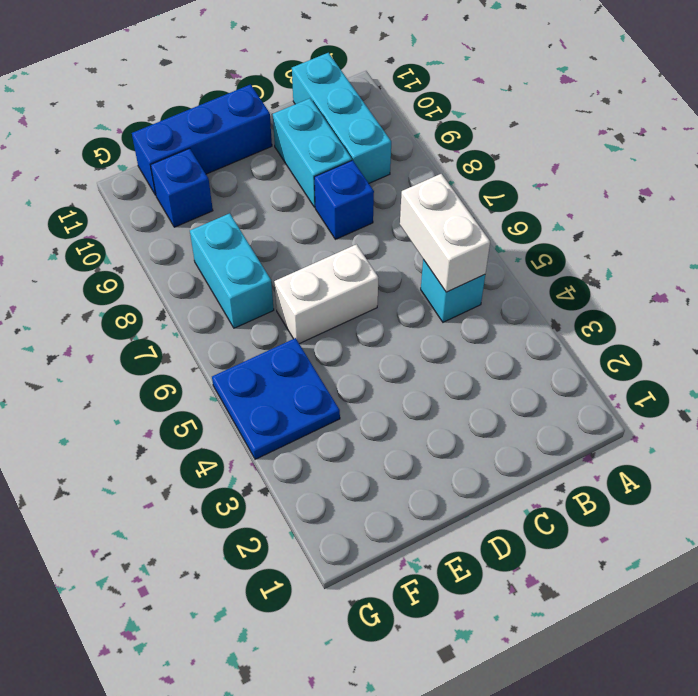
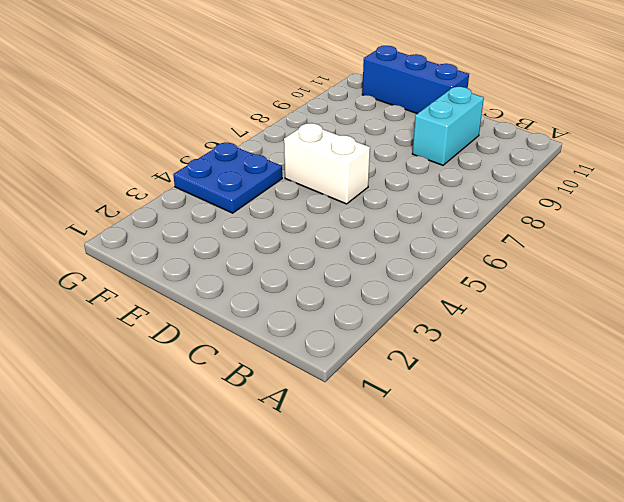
none -> cyan brick B5 level 1
none -> cyan brick B9:B11 level 1

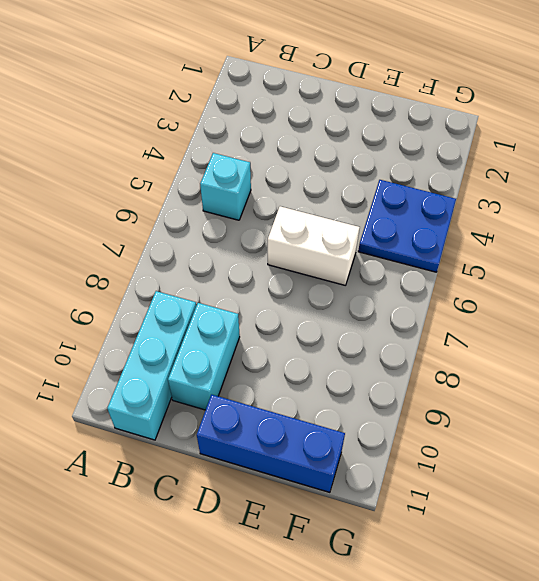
none -> blue brick C8 level 1
none -> cyan brick F7:F8 level 1

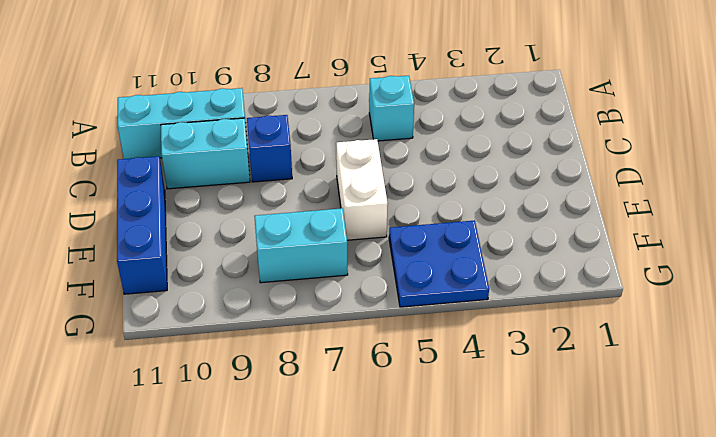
none -> blue brick F10 level 1
none -> white brick B5:B6 level 2

